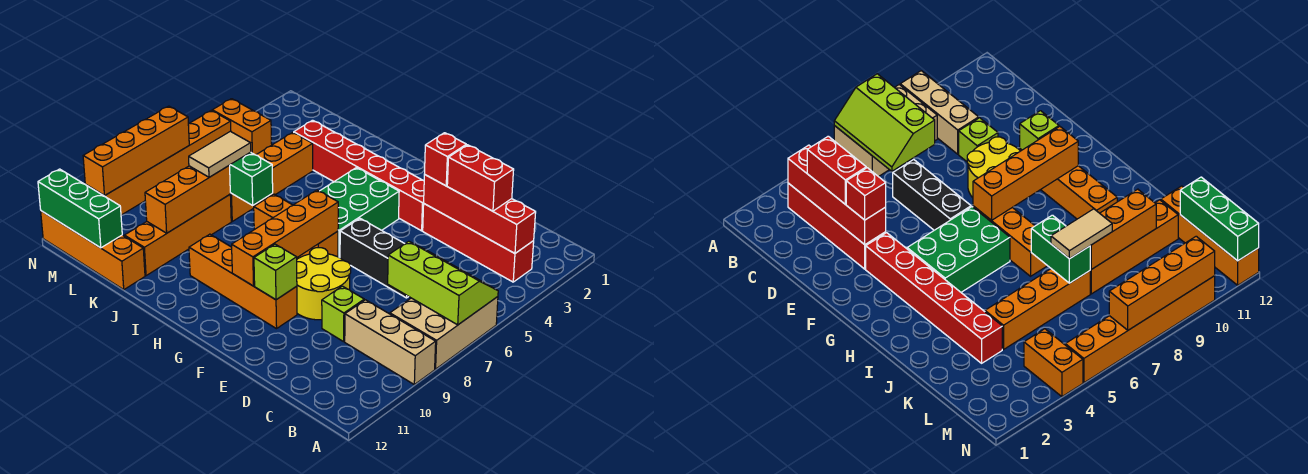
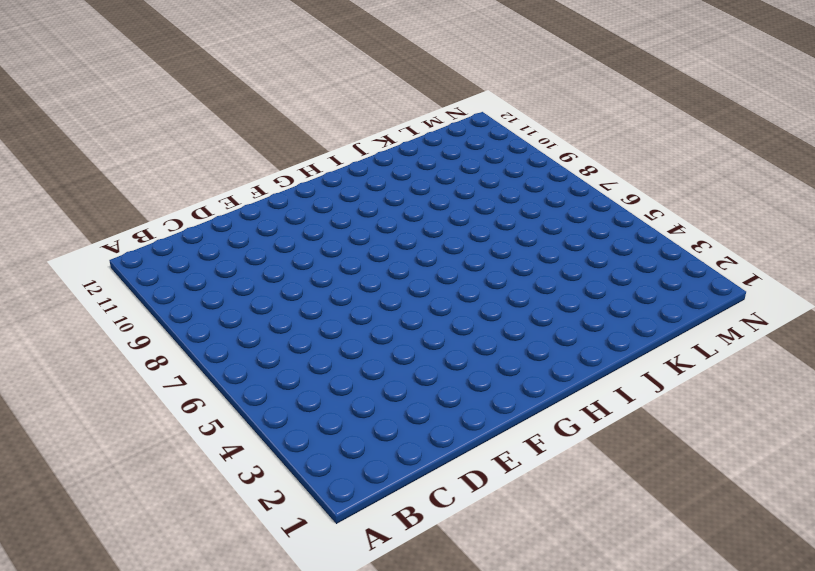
none -> tan brick A6:B8 level 1
none -> tan brick A9:C9 level 1
none -> red brick B3:E3 level 1

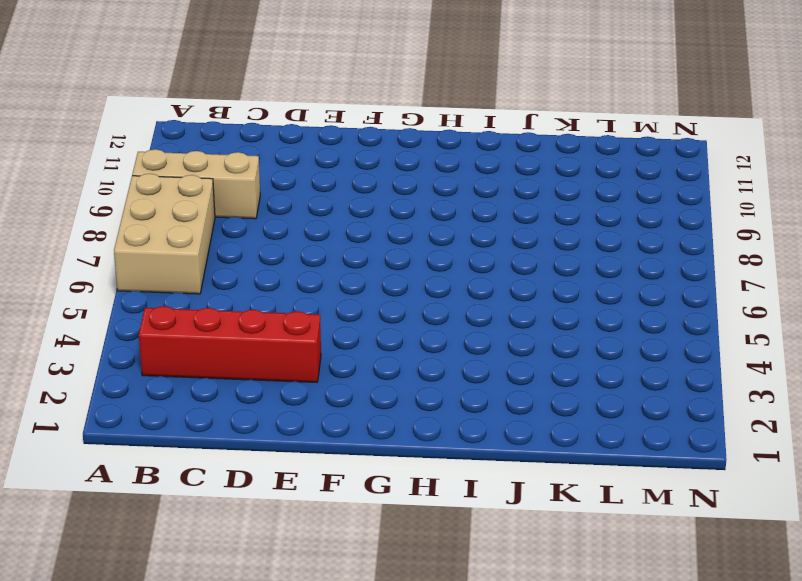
none -> black brick D6:F6 level 1
none -> lime brick D9 level 1
none -> yellow round brick E8:F9 level 1

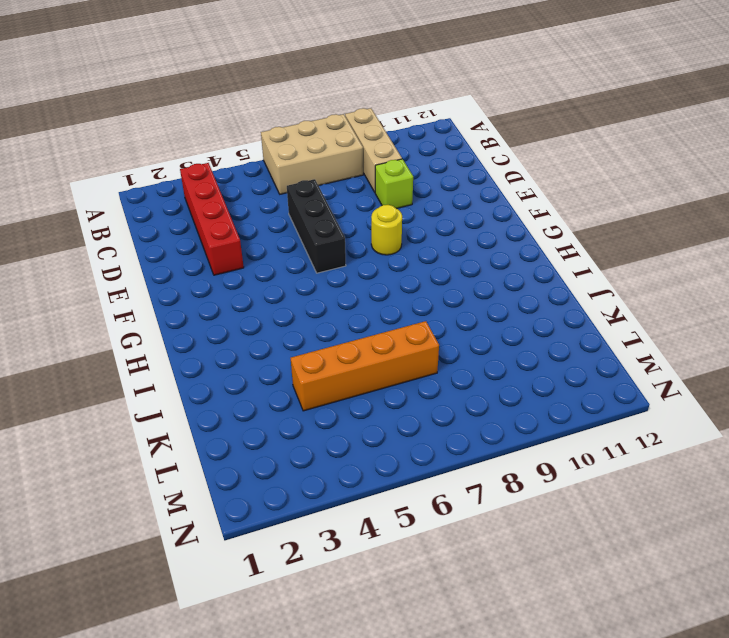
yellow round brick F8 level 1 -> yellow round brick E8:F9 level 1
none -> red brick F3:K3 level 1
none -> orange brick F10:I10 level 1
none -> green brick G4:H6 level 1

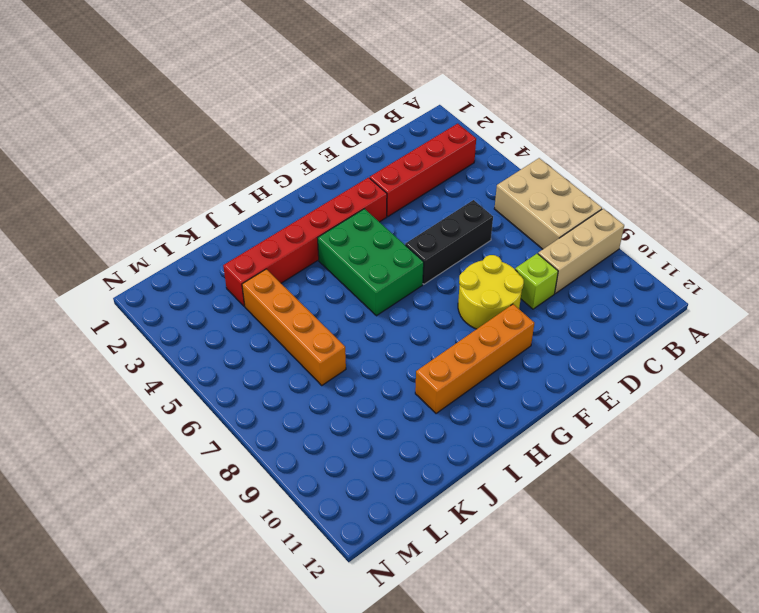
none -> orange brick G7:I7 level 1
none -> orange brick K8:K11 level 1
none -> orange brick K12:N12 level 1

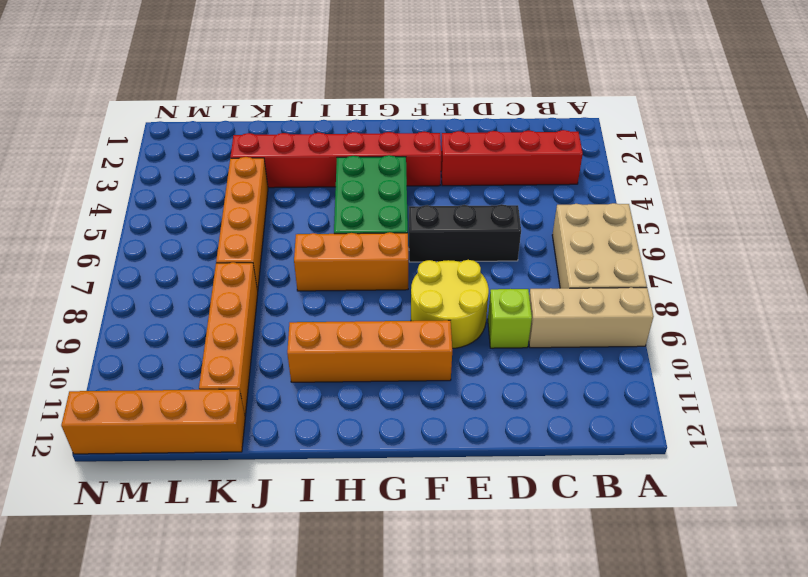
none -> orange brick M4:N4 level 1
none -> orange brick N5:N10 level 1
none -> lime slope A6:C7 level 2 top 7

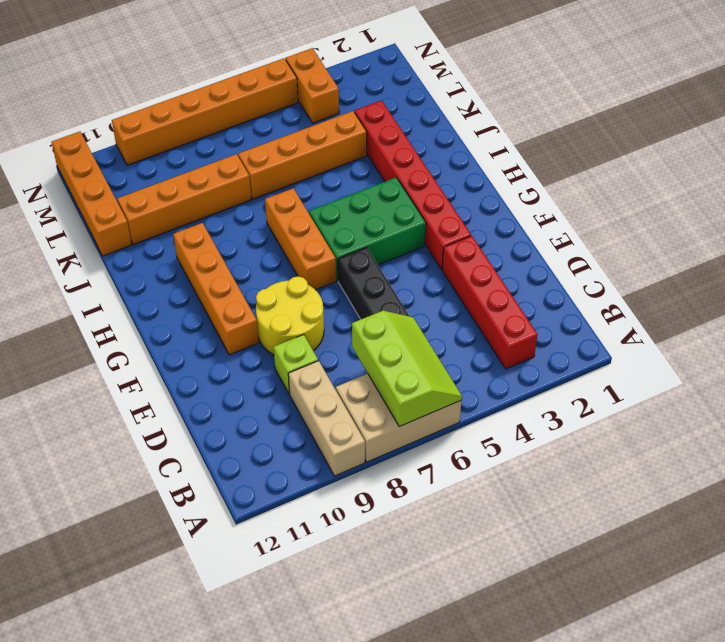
none -> red brick B3:E3 level 2
none -> lime brick F10 level 2
none -> orange brick G7:G10 level 2

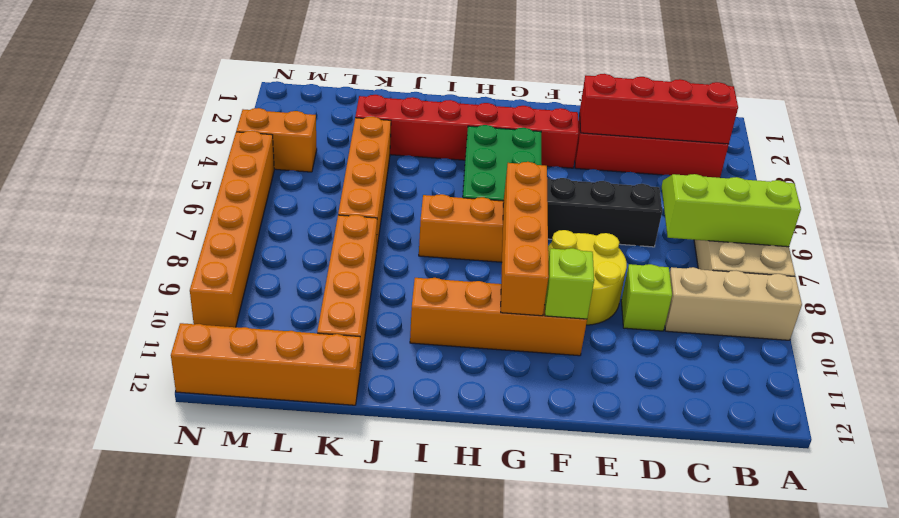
none -> green brick J7:K7 level 2
none -> orange brick K8:K10 level 2
none -> green brick L12:N12 level 2

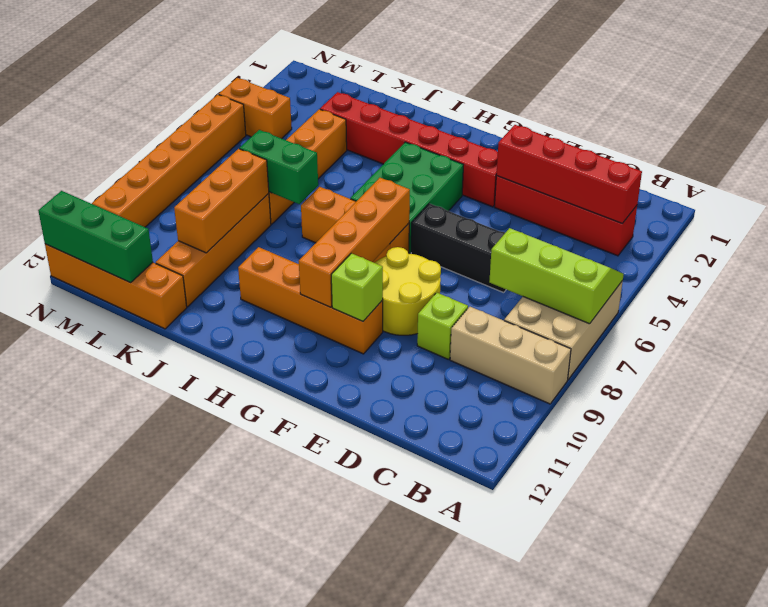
none -> orange brick N7:N10 level 2
none -> red brick C3:D3 level 3
none -> red brick E3 level 3

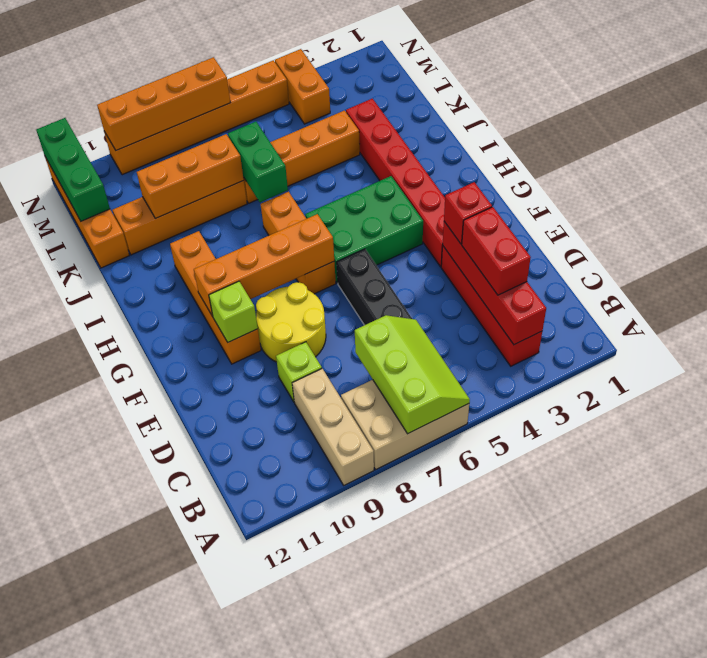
none -> tan tile K7:K8 level 3

